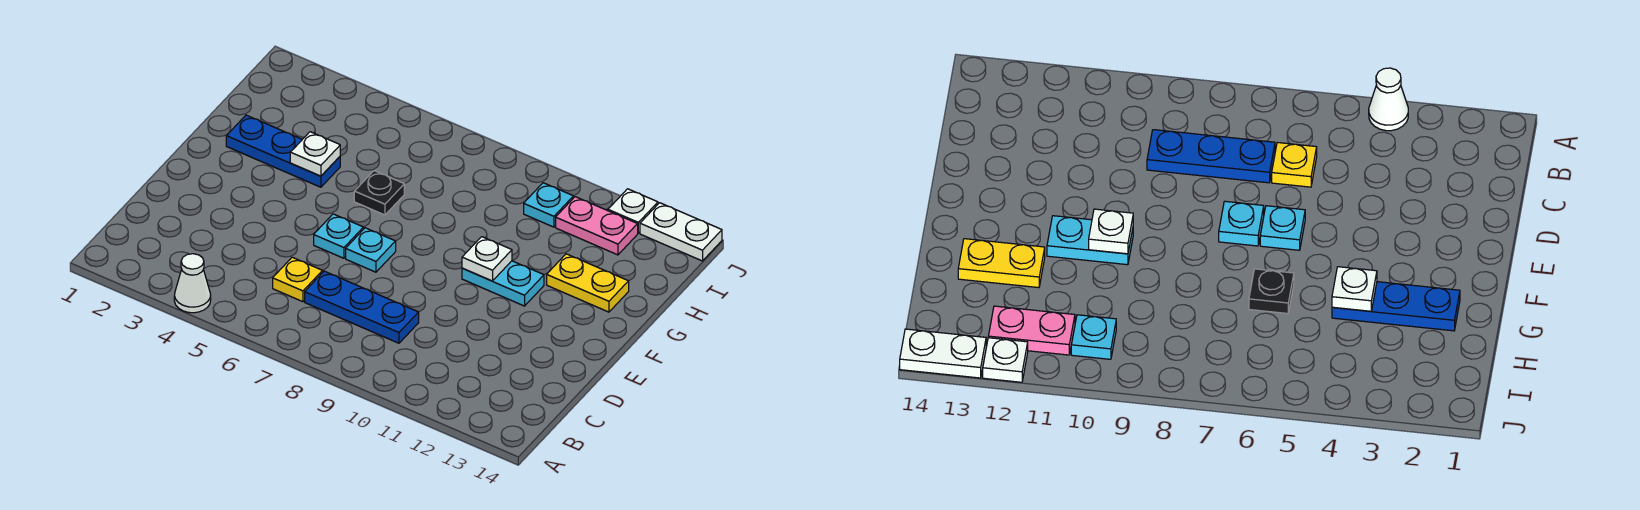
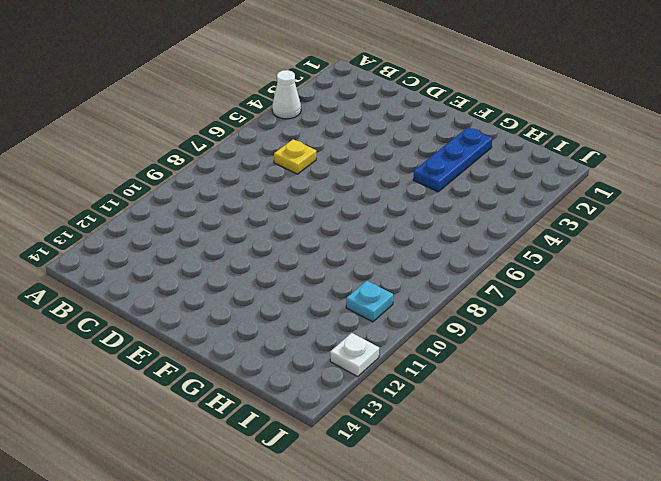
none -> blue plate C7:C9 level 1
none -> cyan plate E6 level 1
none -> cyan plate E7 level 1

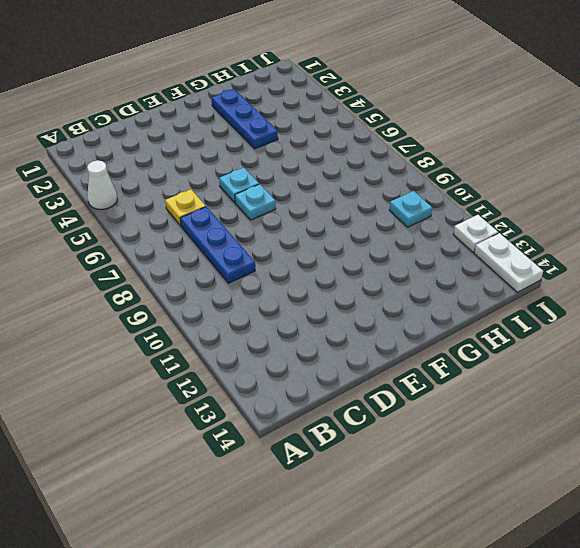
none -> cyan plate F10:F11 level 1
none -> black plate G6 level 1
none -> yellow plate G12:G13 level 1

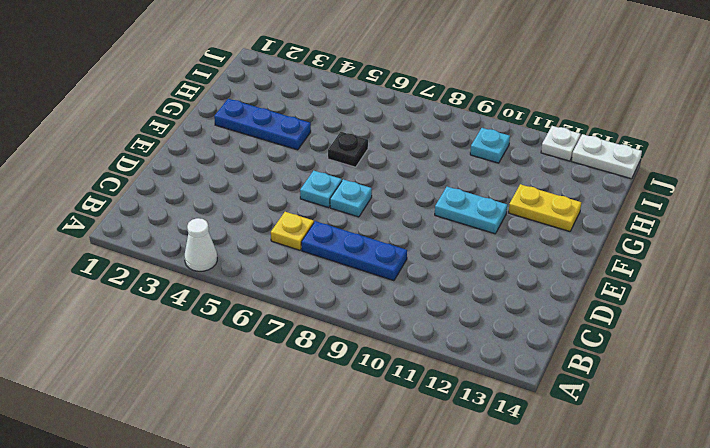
none -> pink plate I11:I12 level 1
none -> white plate F10 level 2
none -> white plate G4 level 2

